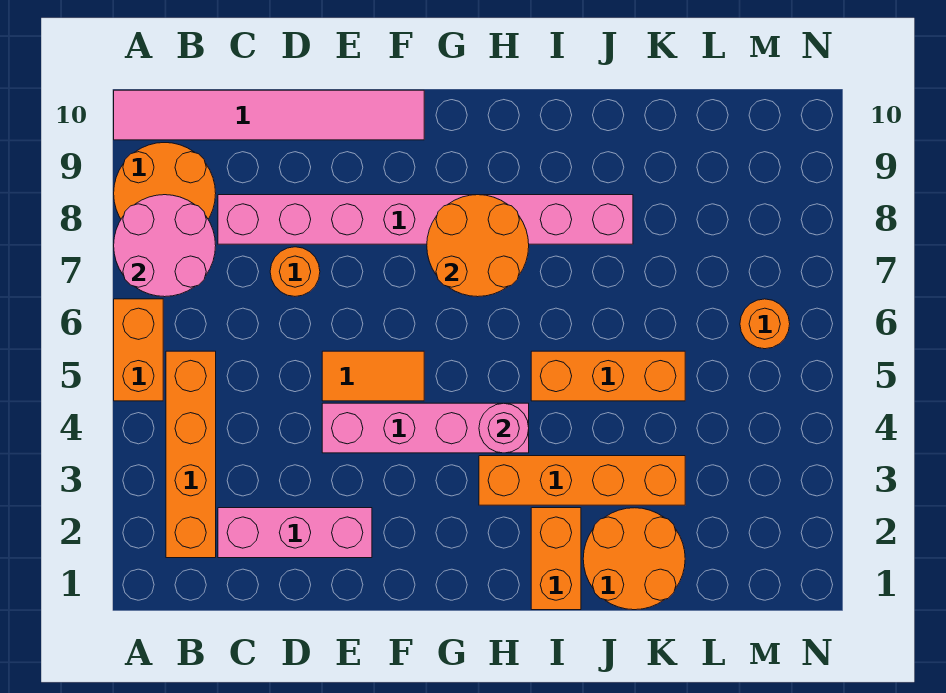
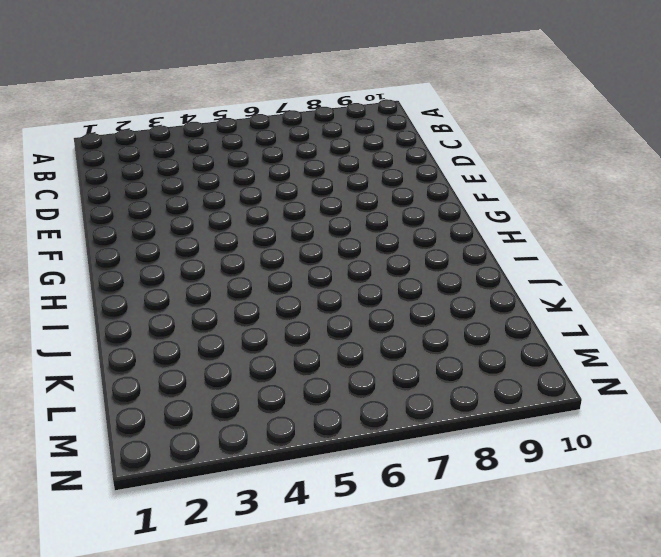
none -> orange brick A5:A6 level 1
none -> orange round brick A8:B9 level 1
none -> pink tile A10:F10 level 1

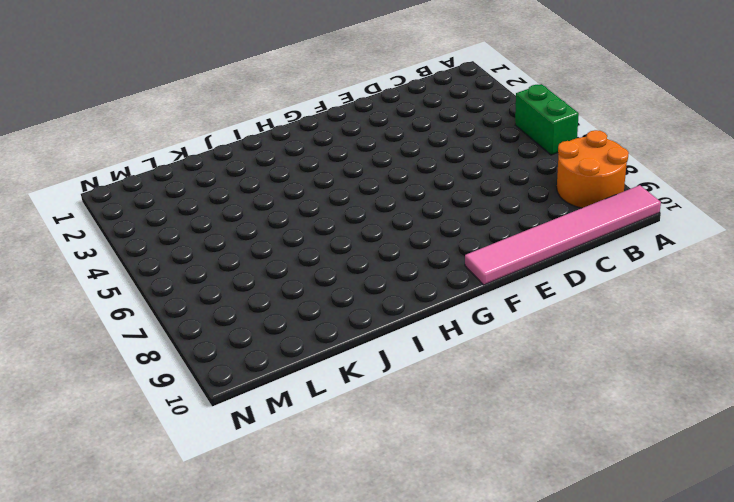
green brick A5:A6 level 1 -> orange brick A5:A6 level 1
none -> orange brick B2:B5 level 1
none -> pink brick C2:E2 level 1
none -> pink brick C8:J8 level 1

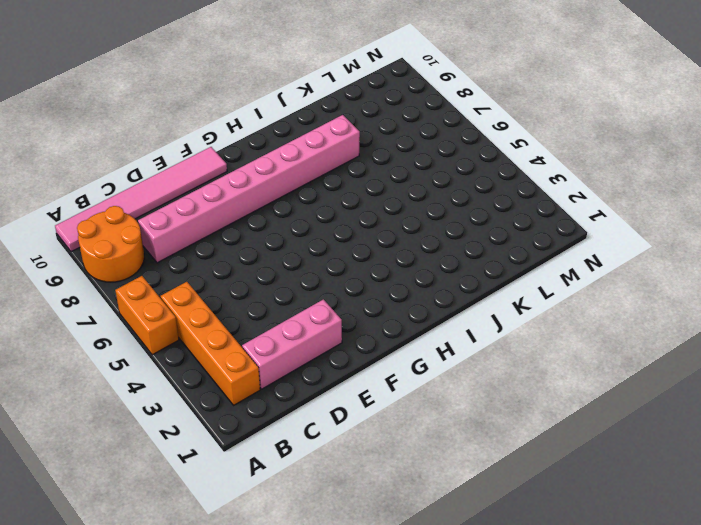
none -> orange round brick D7 level 1
none -> pink brick E4:H4 level 1
none -> orange tile E5:F5 level 1

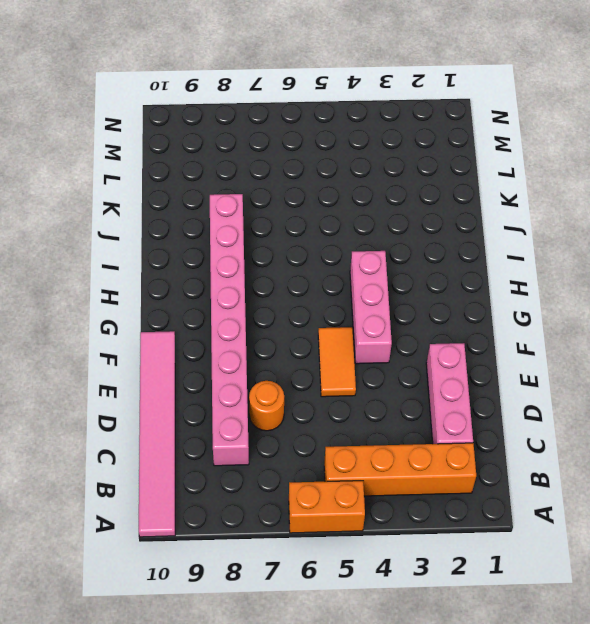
pink brick F4:H4 level 1 -> pink brick E4:H4 level 1
none -> orange round brick A8:B9 level 1
none -> orange brick H3:K3 level 1
none -> orange brick I1:I2 level 1

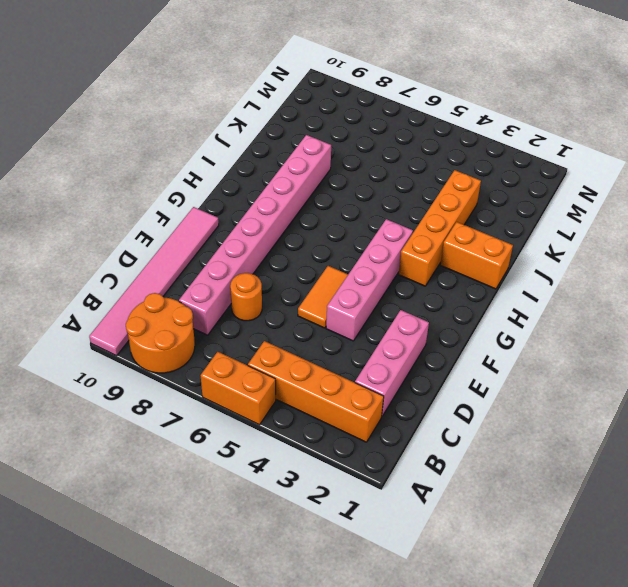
none -> orange brick I5:K5 level 1
none -> orange round brick J1:K2 level 1
none -> orange round brick M6 level 1

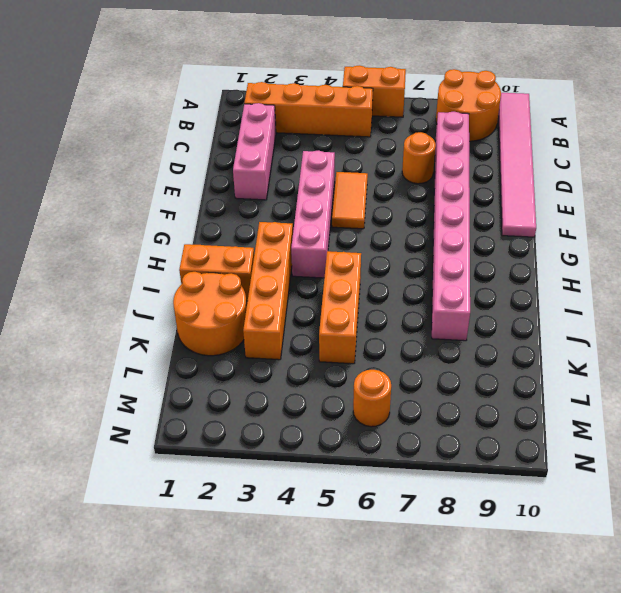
none -> pink round brick A7:B8 level 2
none -> orange round brick G7:H8 level 2
none -> pink round brick H4 level 2

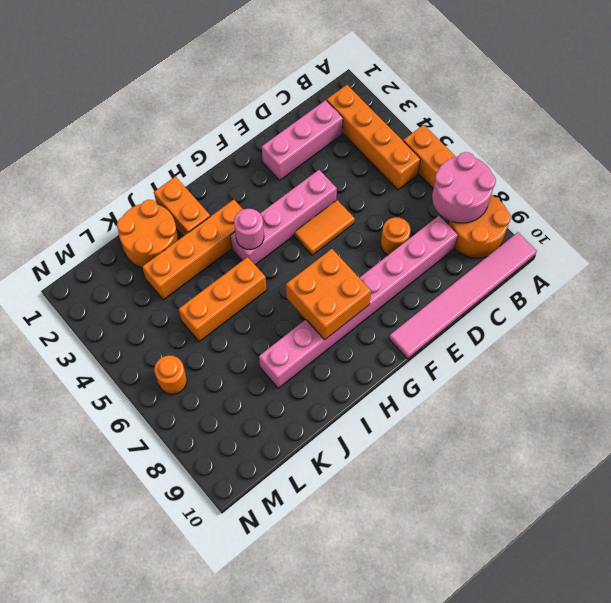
orange brick G7:H8 level 2 -> orange round brick G7:H8 level 2

